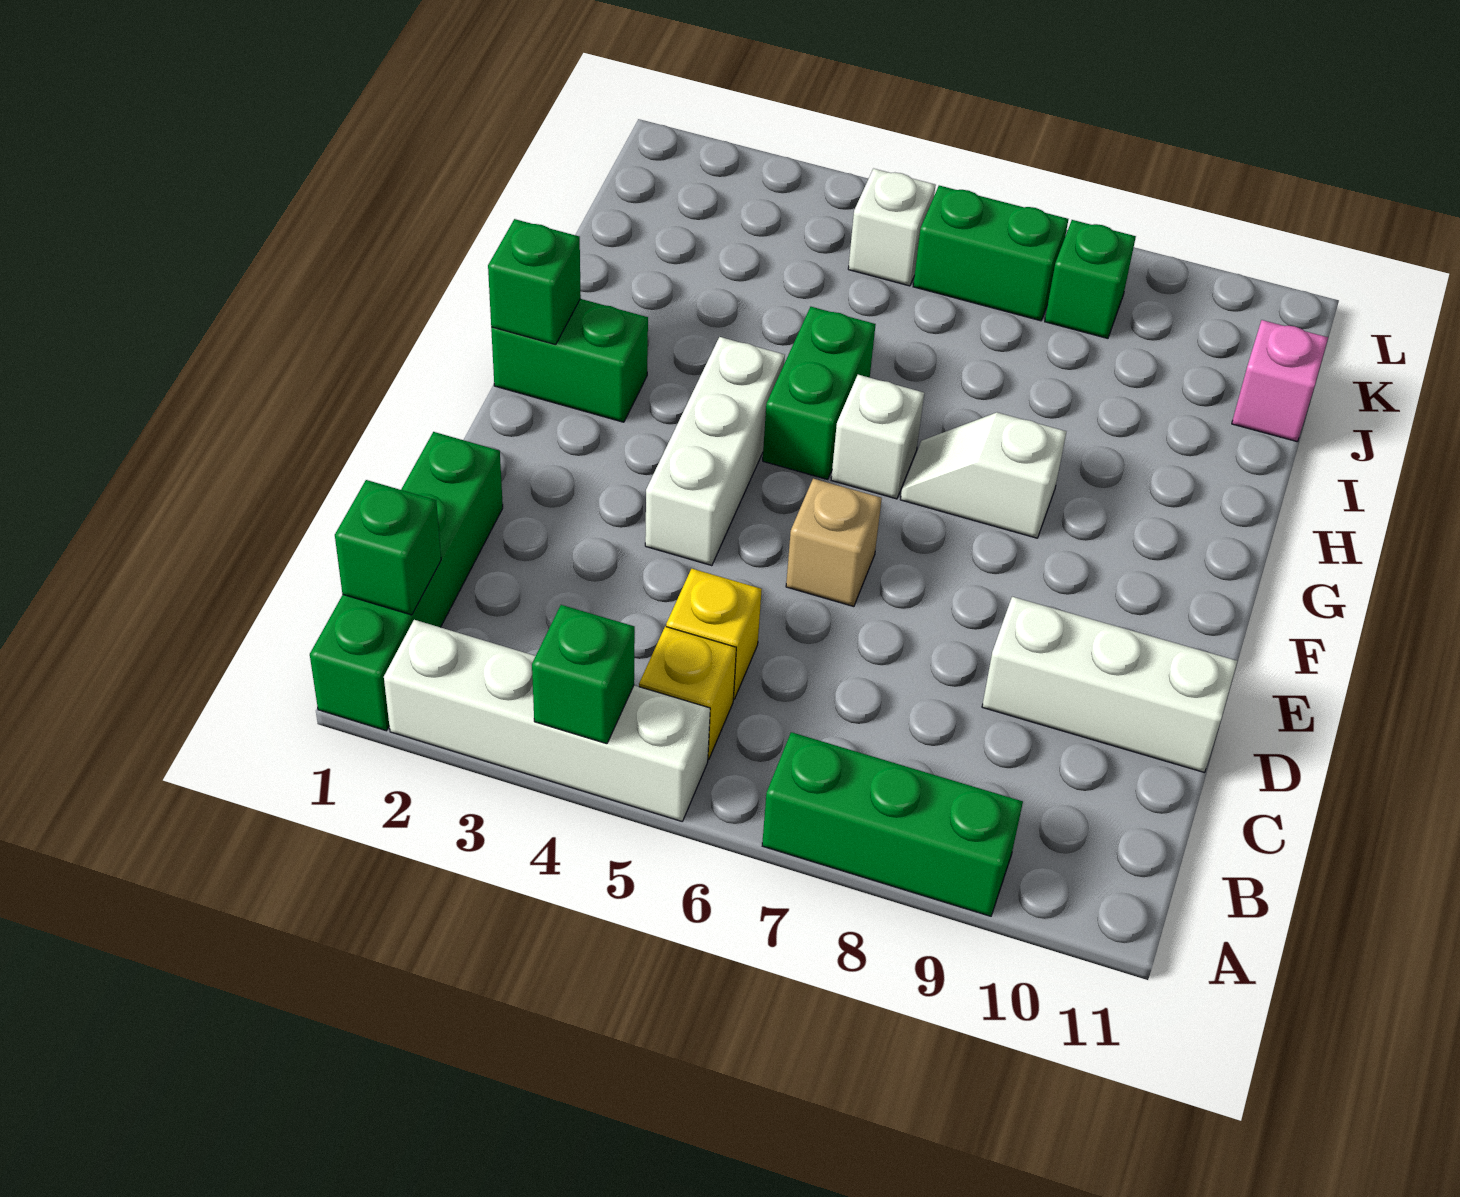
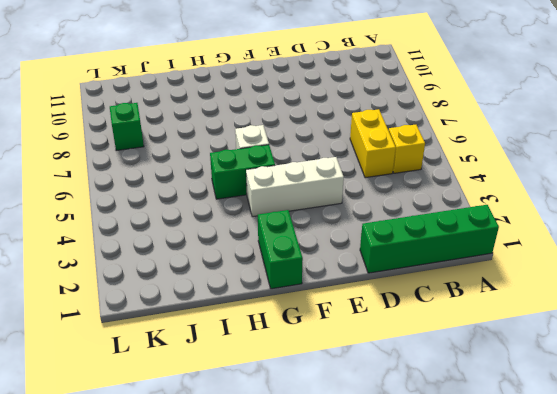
yellow brick C5:C6 level 1 -> yellow brick C5 level 1
none -> white brick A2:A5 level 1
none -> green brick A7:A9 level 1
none -> white brick D9:D11 level 1

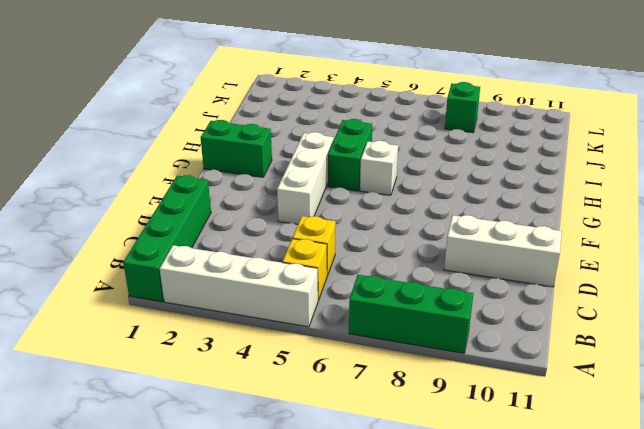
none -> tan brick E6 level 1
none -> white slope G7:G8 level 1 top 8
none -> pink brick J11 level 1

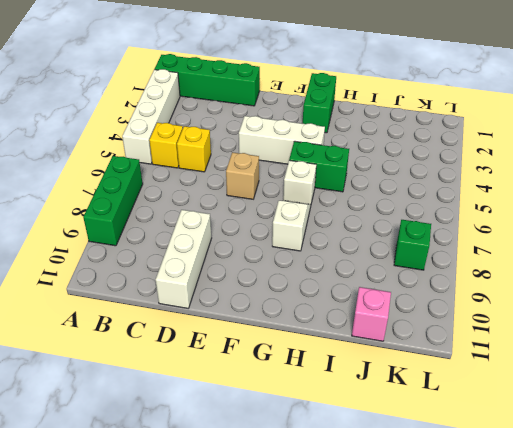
none -> white brick K5 level 1
none -> green brick K6:K7 level 1
none -> green brick A4 level 2

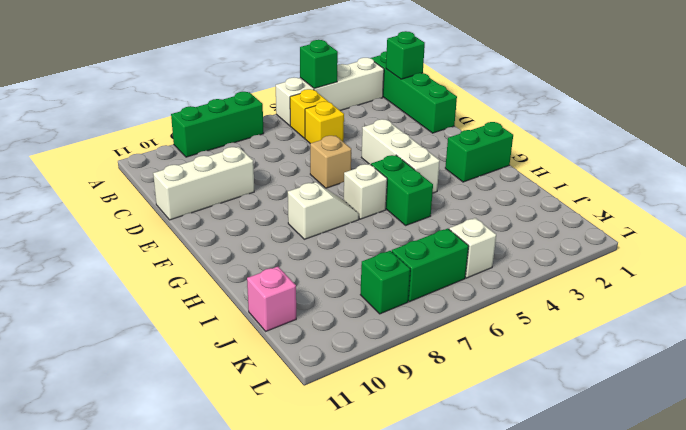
none -> green brick G1 level 2

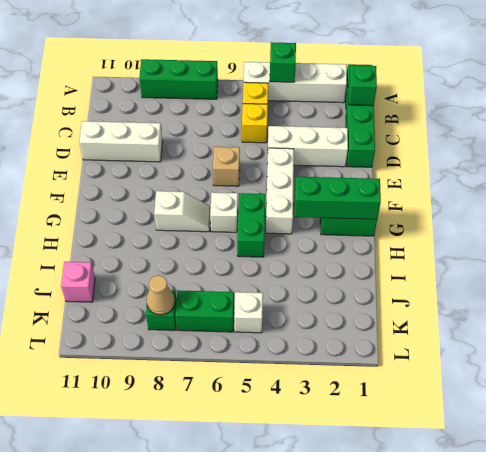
white brick D2:D4 level 1 -> none
green brick G1:G3 level 2 -> green brick G1 level 2
tan cone K8 level 2 -> none

